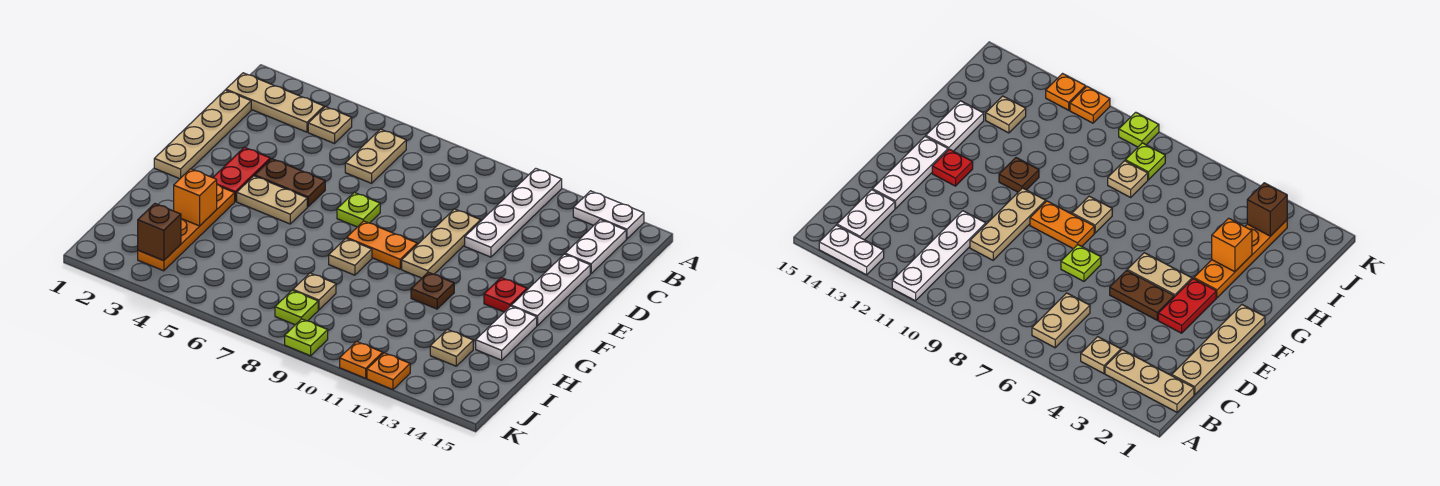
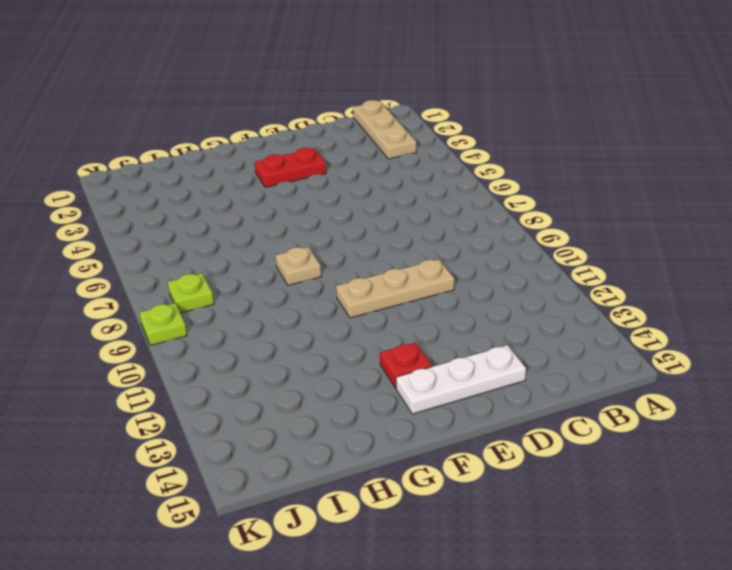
none -> white plate A11:D11 level 1
none -> white plate A13:A14 level 1
none -> tan plate B4 level 1

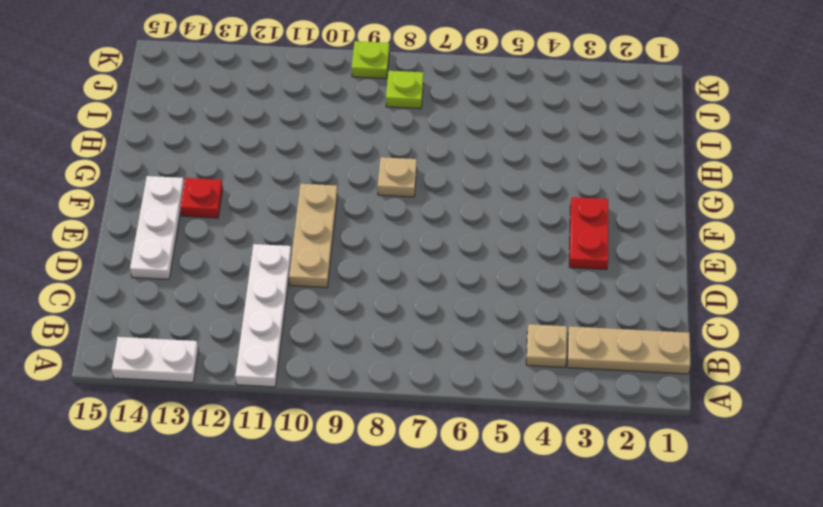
none -> tan plate B6:C6 level 1
none -> white plate B14:C14 level 1
none -> tan plate C1:F1 level 1

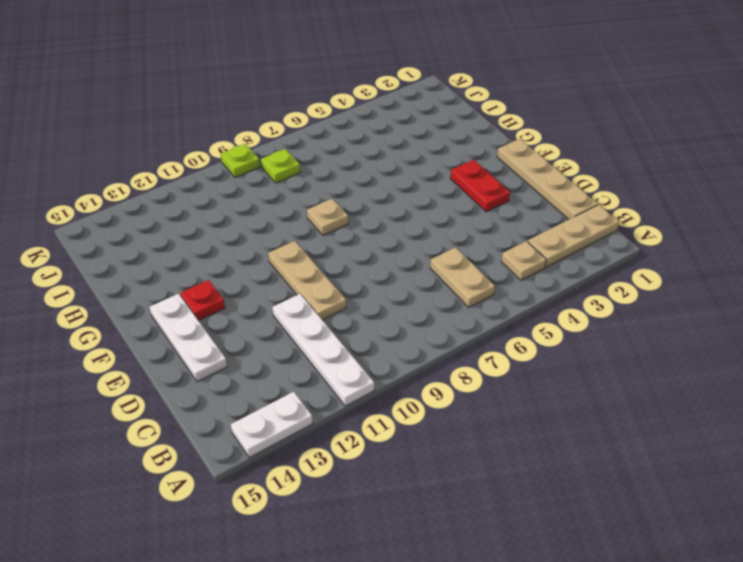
none -> white plate B14:C14 level 1
none -> brown plate E4:E5 level 1
none -> lime plate E7 level 1

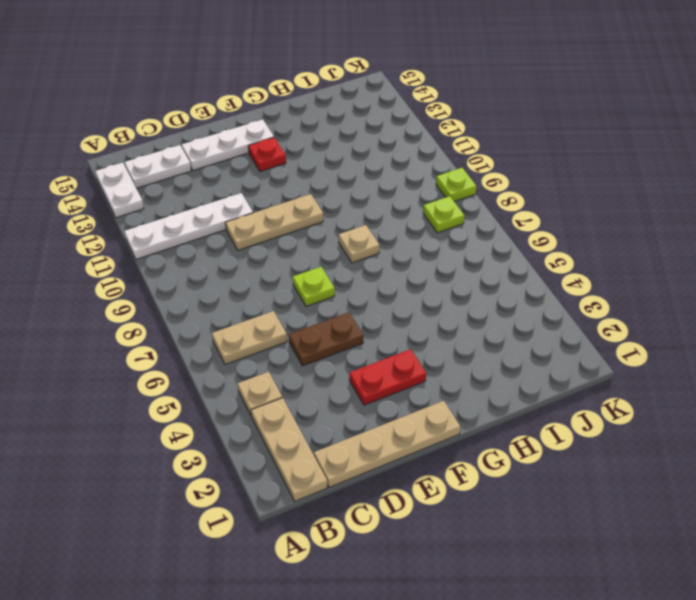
brown plate D5:E5 level 1 -> brown plate E4:E5 level 1
none -> tan plate F4:F5 level 1
none -> orange plate F8:F9 level 1
none -> orange plate G3:J3 level 1

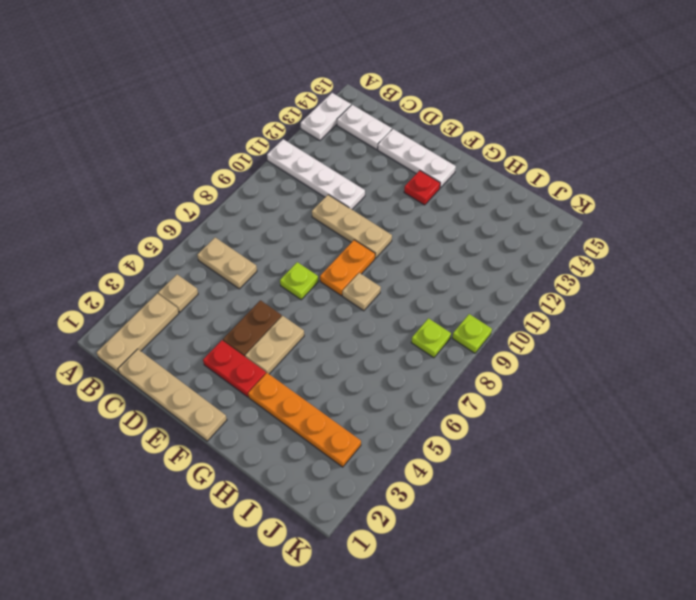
none -> brown plate G11 level 1
none -> white plate G14:H14 level 1
none -> tan plate I8 level 1

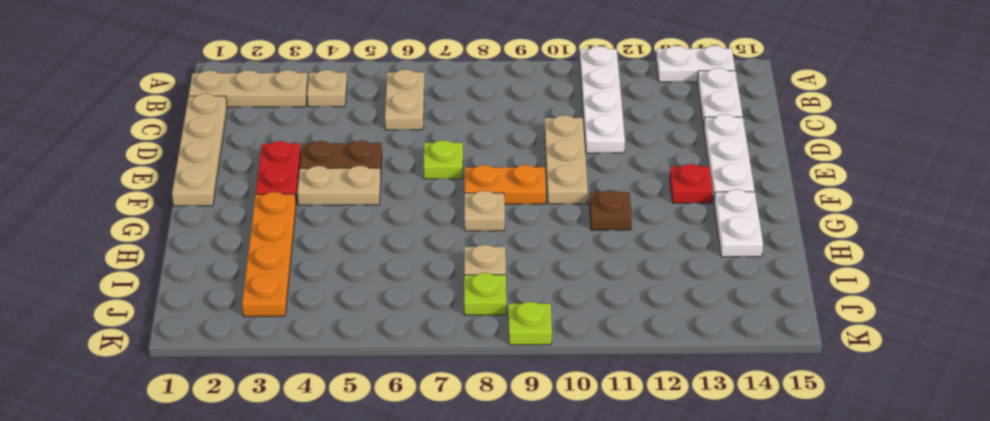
none -> tan plate I13 level 1
none -> orange plate K11 level 1
none -> orange plate K12 level 1

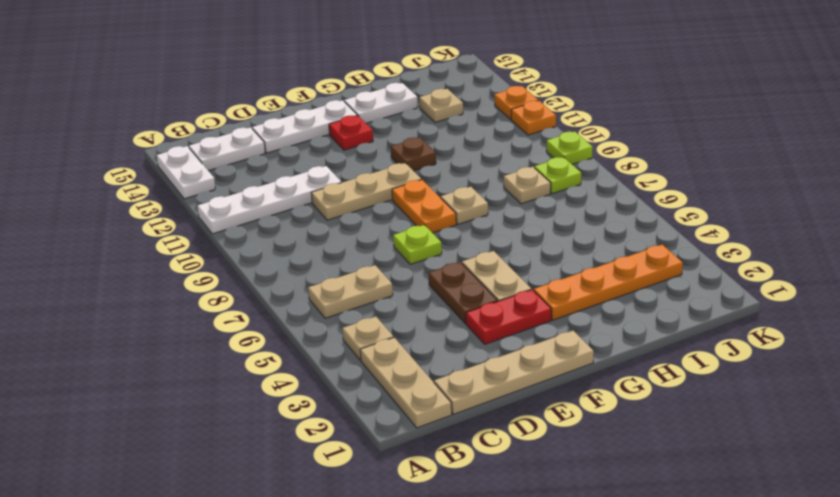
none -> orange brick H3 level 2
none -> brown brick J3 level 2

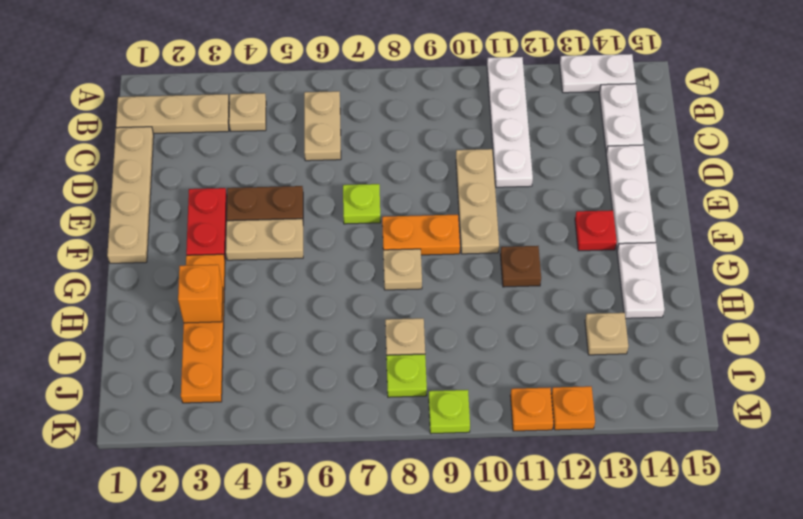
none -> brown brick J3 level 2

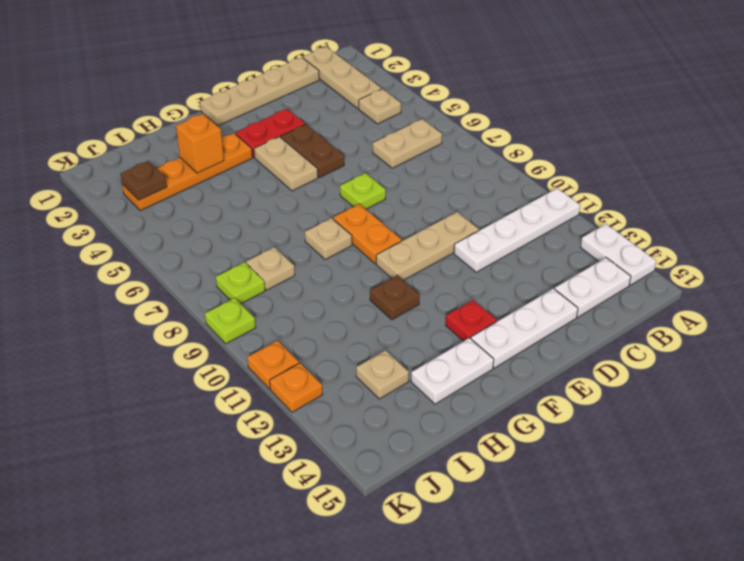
brown plate J3 level 2 -> brown brick J3 level 2

